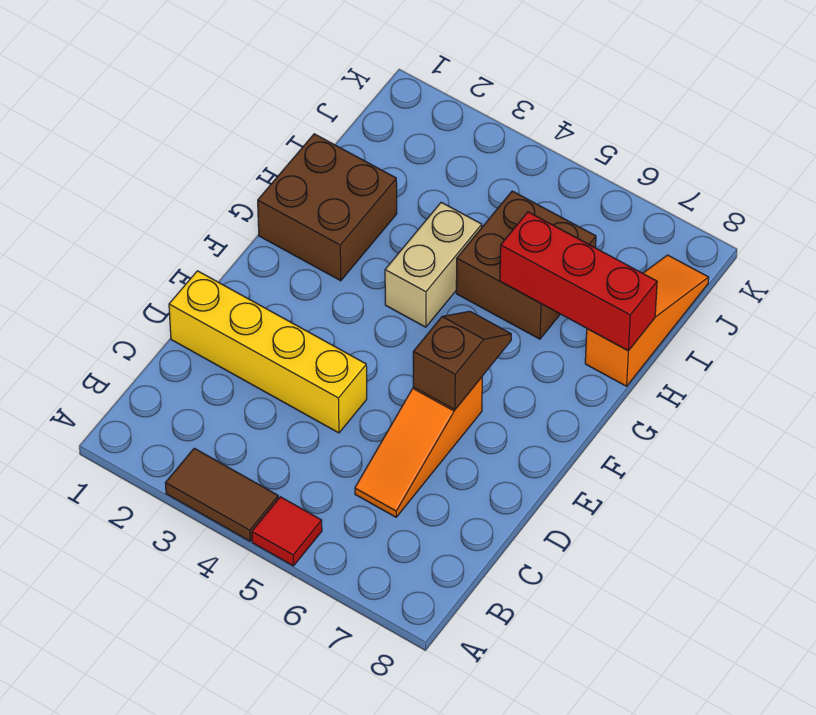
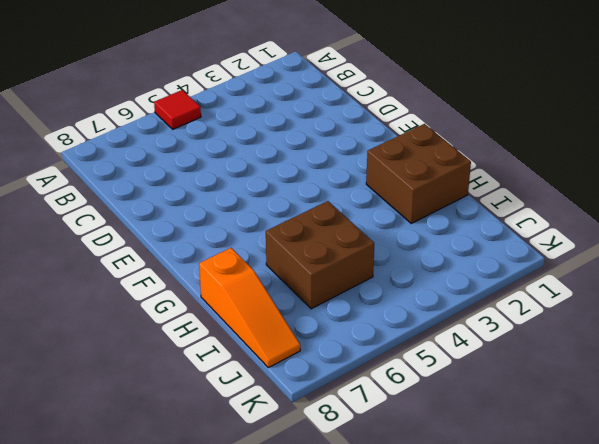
none -> brown tile A3:A4 level 1
none -> orange slope C6:E6 level 1 top E

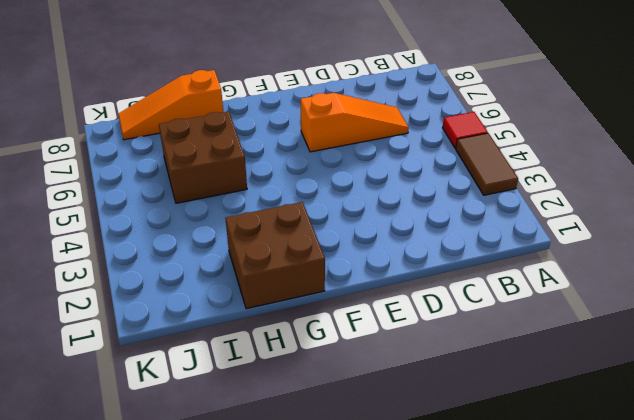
none -> yellow brick D1:D4 level 1
none -> tan brick G4:H4 level 1

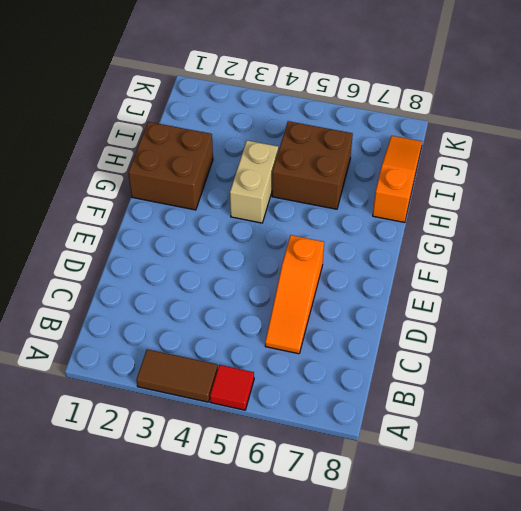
none -> yellow brick D1:D4 level 1
none -> brown slope E6:F6 level 2 top E

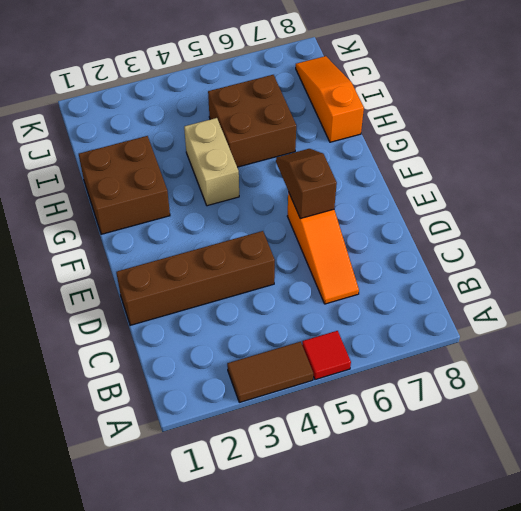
brown brick D1:D4 level 1 -> yellow brick D1:D4 level 1
none -> red brick H6:H8 level 2

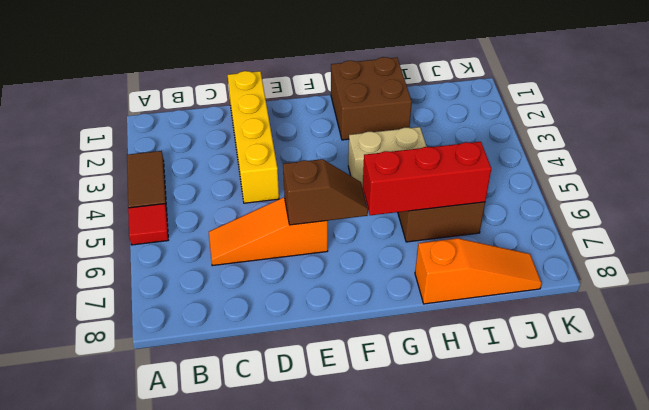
red brick G6:I6 level 2 -> red brick H6:H8 level 2

